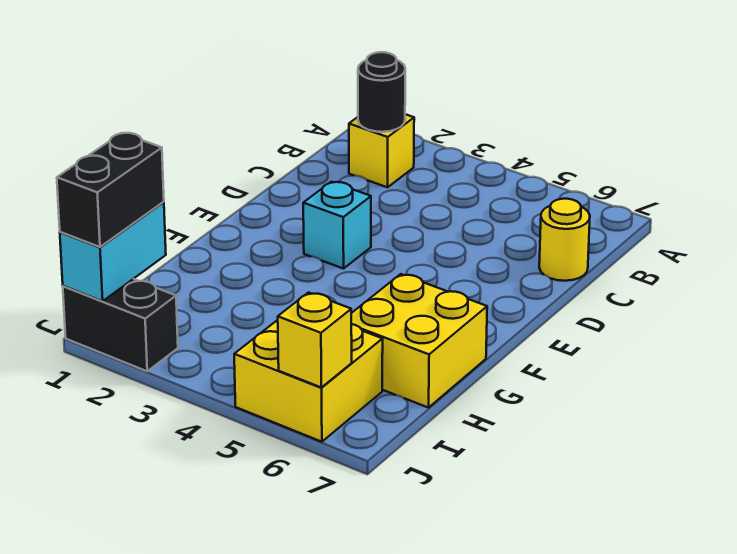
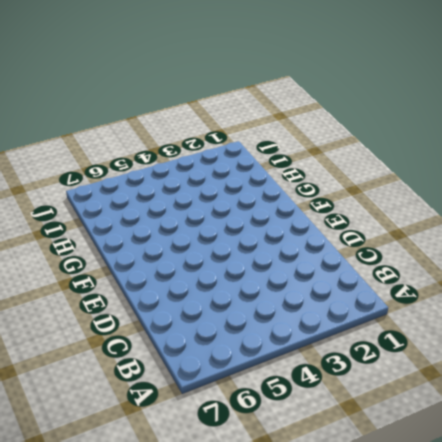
none -> yellow brick B2 level 1
none -> yellow round brick C7 level 1

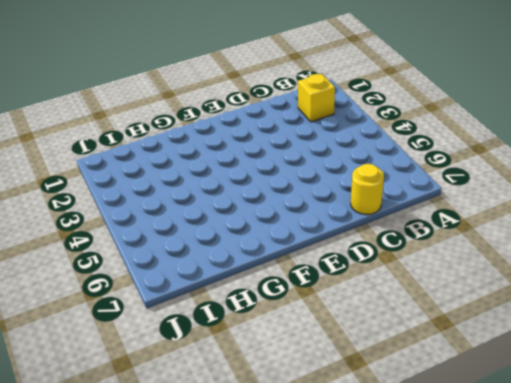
none -> cyan brick E3 level 1
none -> yellow brick G6:H7 level 1

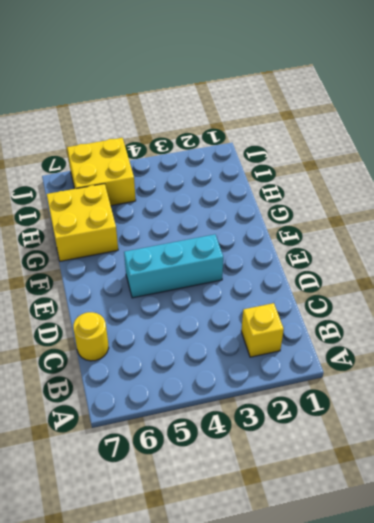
cyan brick E3:E5 level 1 -> cyan brick E3 level 1
none -> black brick J1:J2 level 1
none -> black round brick B2 level 2

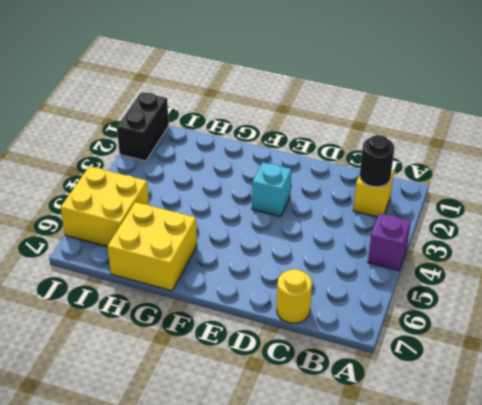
purple brick A4 level 1 -> none
none -> cyan brick I1:J1 level 2
none -> yellow brick J6 level 2

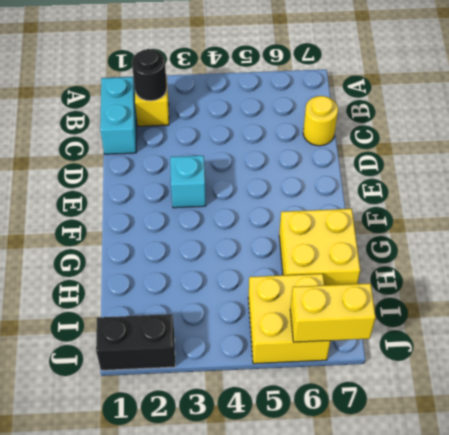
cyan brick B1:C1 level 1 -> cyan brick I1:J1 level 2
yellow brick J6:J7 level 2 -> yellow brick J6 level 2
none -> black brick I1:J1 level 3

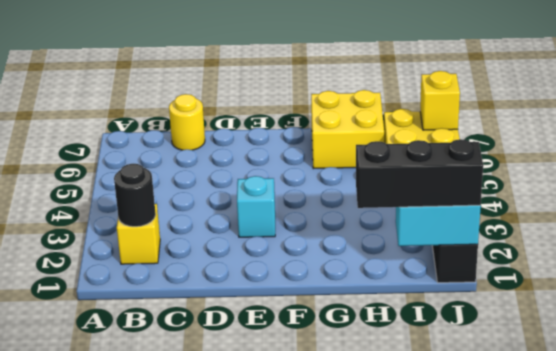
black brick H1:J1 level 3 -> black brick I1:J1 level 3

